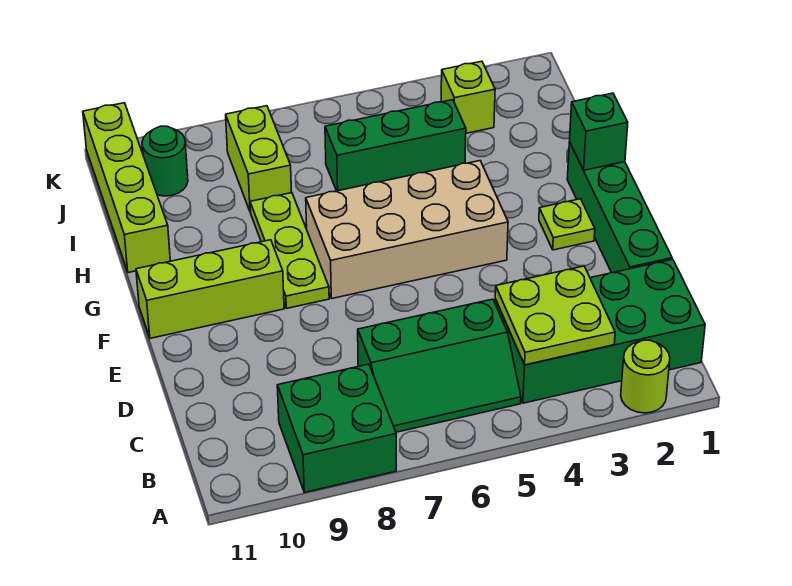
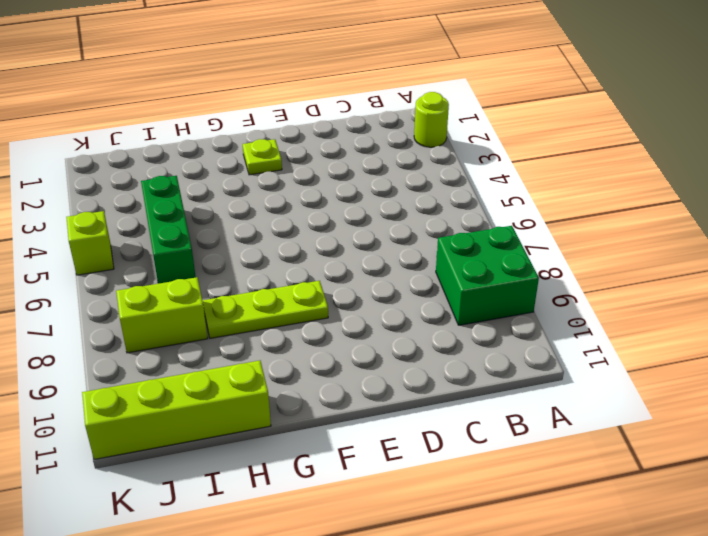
lime brick K5 level 1 -> lime brick J3 level 1
none -> green brick B1:C4 level 1
none -> green slope B5:C7 level 1 top C
none -> green brick D1:G1 level 1

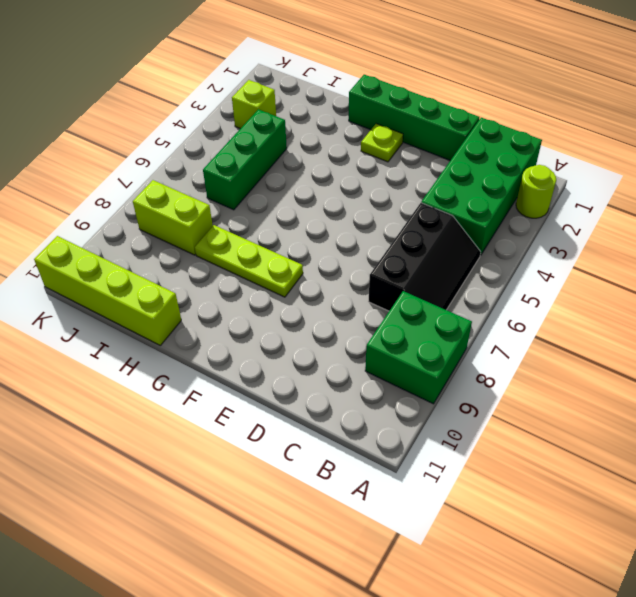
black slope B5:C7 level 1 top C -> green slope B5:C7 level 1 top C
none -> tan brick F4:G7 level 1
none -> lime brick F9:F11 level 1
none -> green round brick J10 level 1

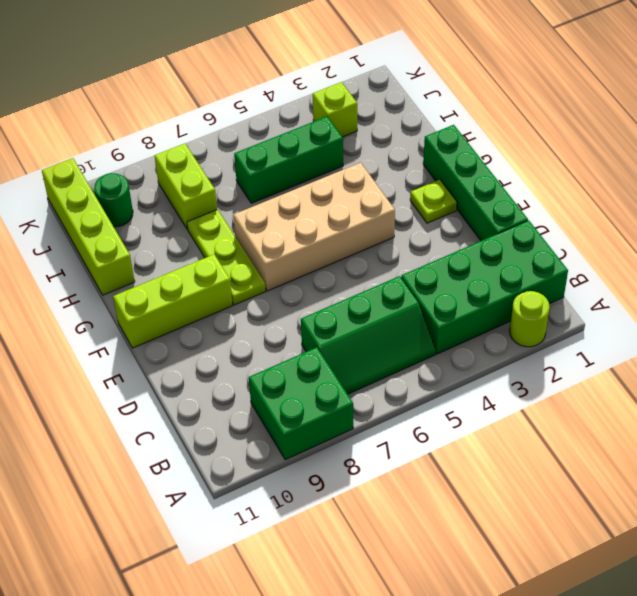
none -> lime plate B3:C4 level 2
none -> green brick G1 level 2

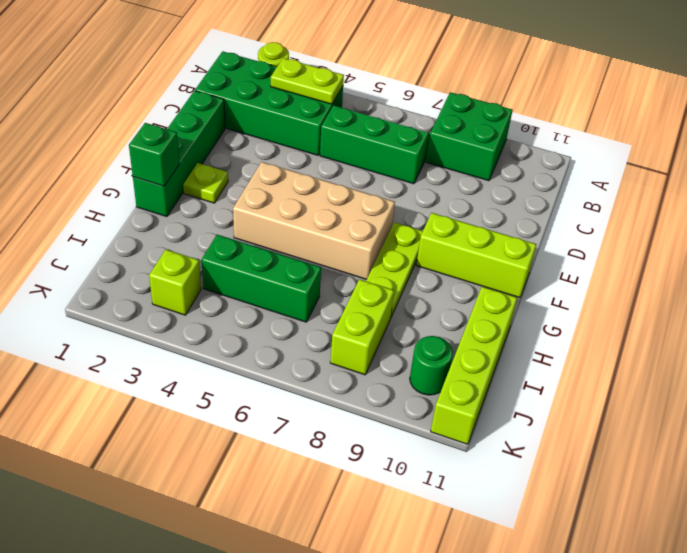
lime plate B3:B4 level 2 -> lime plate B3:C4 level 2

